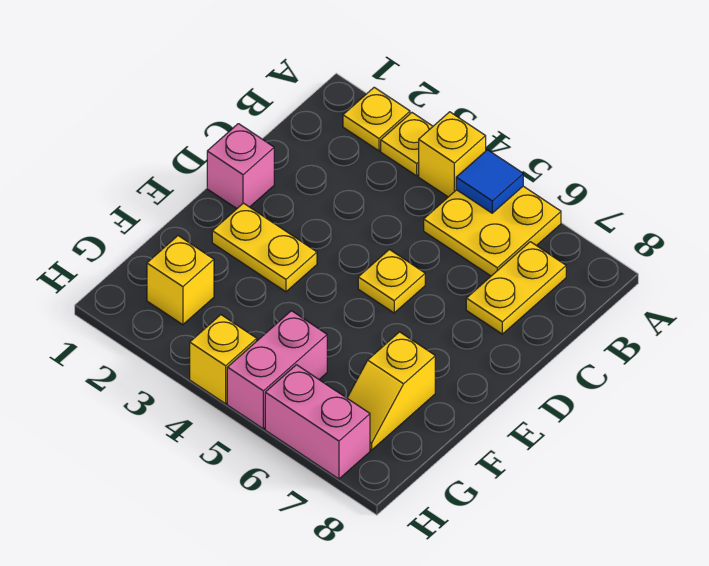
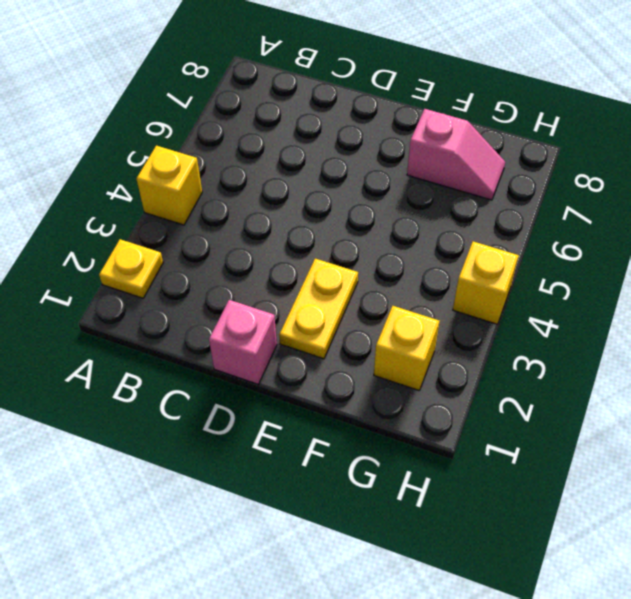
pink slope F7:G7 level 1 top F -> yellow slope F7:G7 level 1 top F
none -> yellow plate A3 level 1
none -> yellow plate A5:B6 level 1
none -> yellow plate B7:C7 level 1

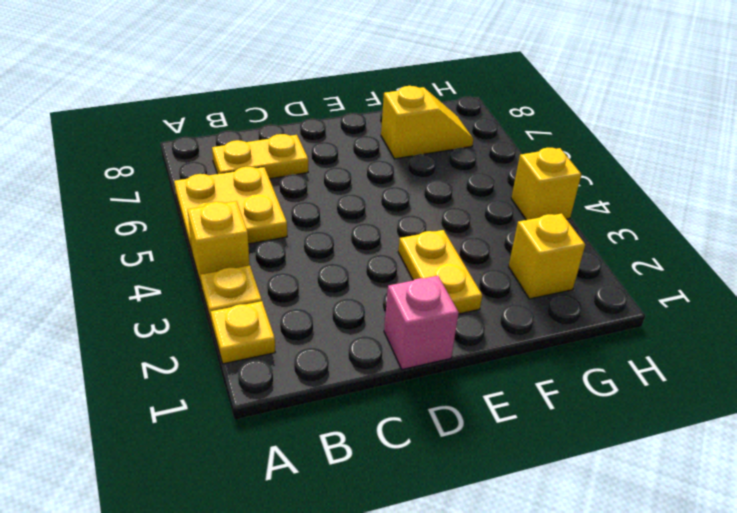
none -> yellow plate D5 level 1
none -> pink brick G5:H5 level 1
none -> pink brick H6:H7 level 1

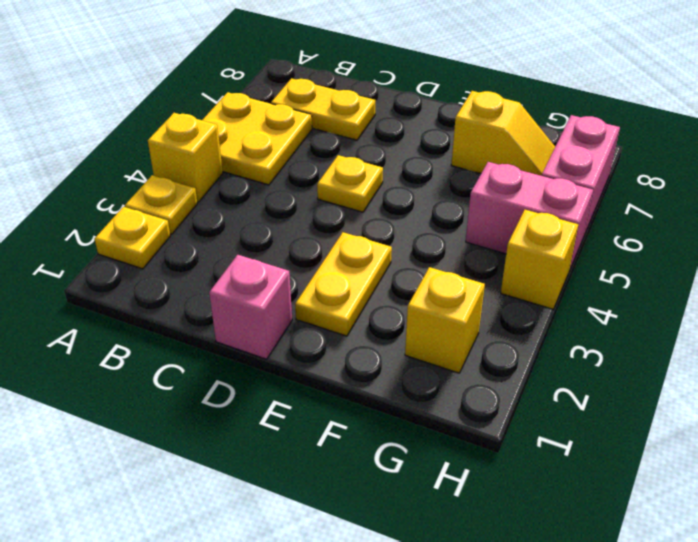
none -> blue tile A5 level 2

